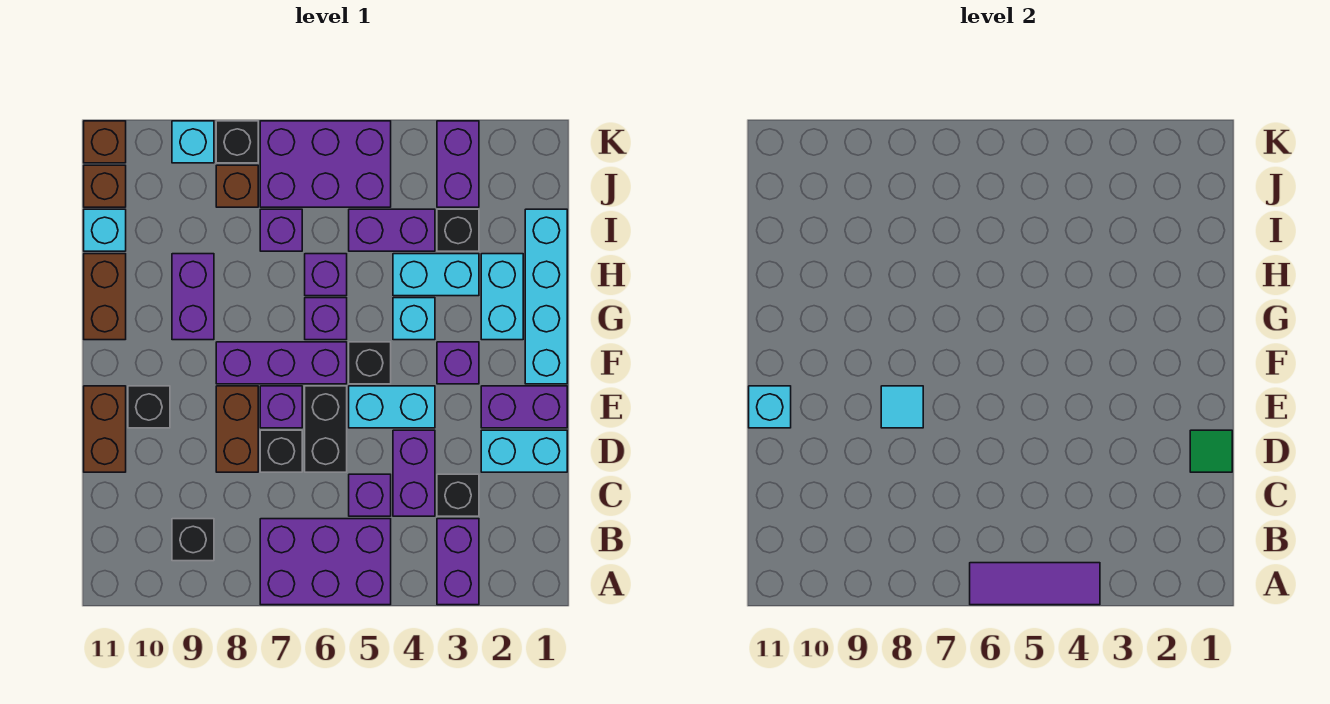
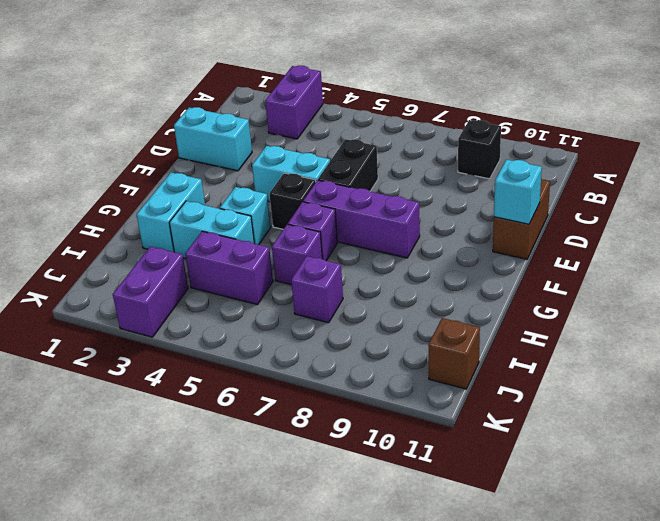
none -> purple brick A5:B7 level 1
none -> black brick C3 level 1
none -> purple brick C4:D4 level 1
none -> purple brick C5 level 1

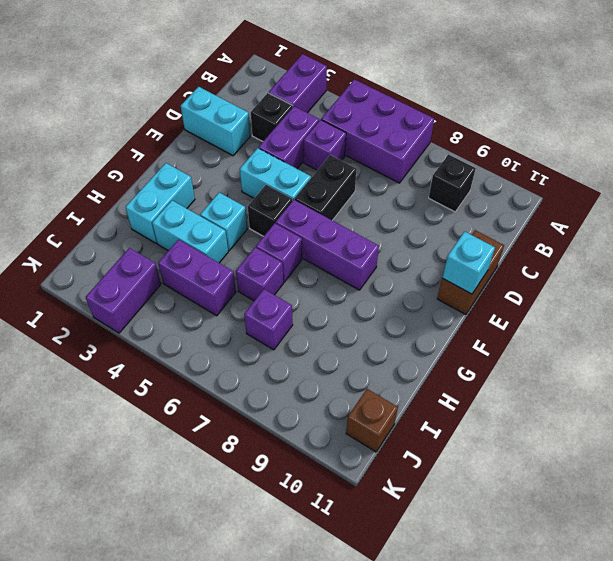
none -> black brick D7 level 1
none -> brown brick D8:E8 level 1
none -> purple brick E1:E2 level 1
none -> purple brick E7 level 1

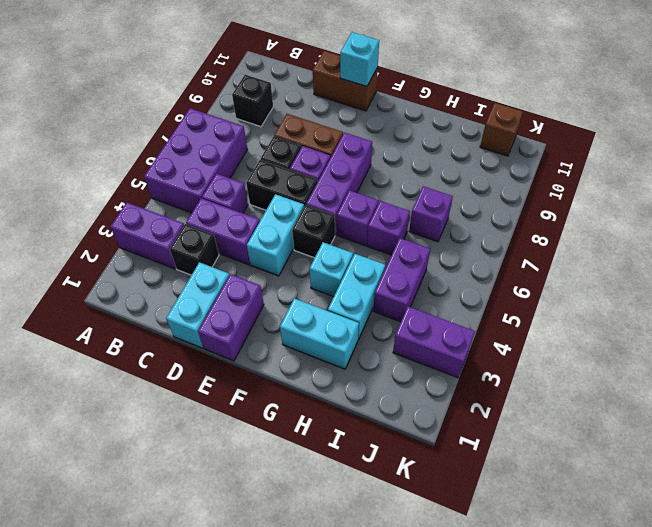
none -> black brick E10 level 1
none -> cyan brick F1:I1 level 1
none -> purple brick F3 level 1
none -> purple brick G9:H9 level 1

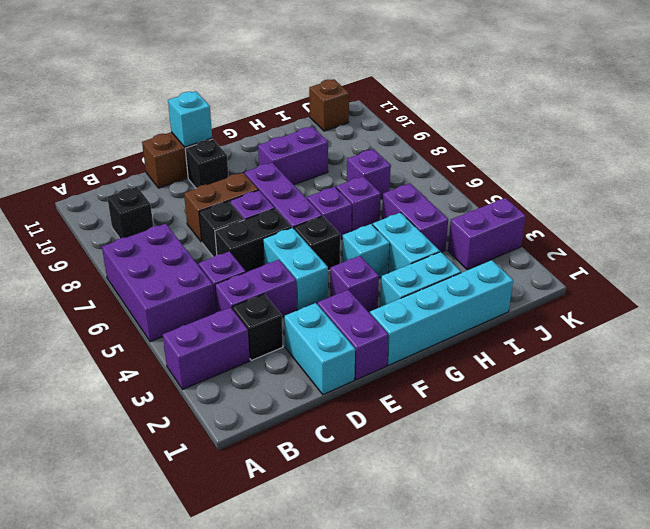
none -> brown brick G11:H11 level 1
none -> black brick I3 level 1
none -> cyan brick I11 level 1
none -> purple brick J5:K7 level 1

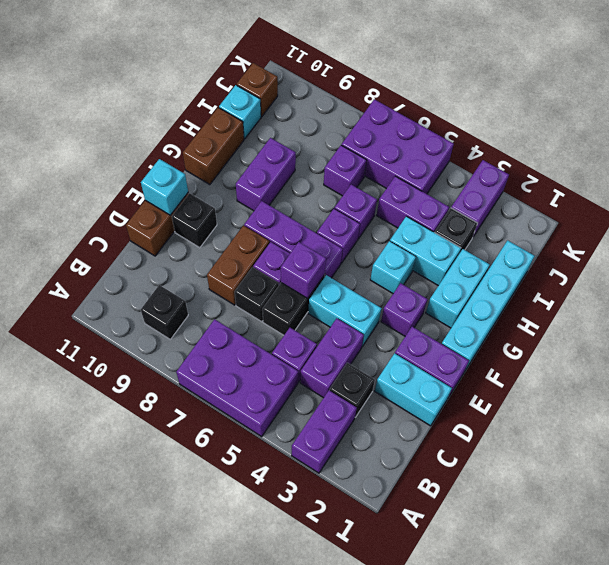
purple brick E6 level 2 -> none
none -> black brick F5 level 1
none -> brown brick J8 level 1
none -> black brick K8 level 1
none -> cyan brick K9 level 1

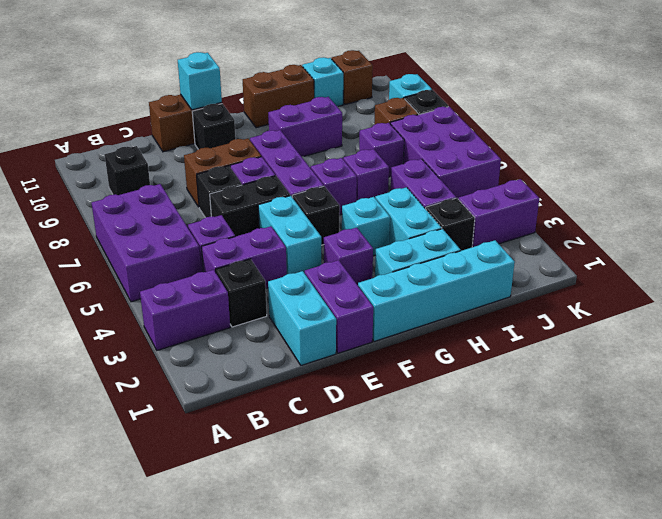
none -> brown brick K11 level 1
none -> purple tile A4:A6 level 2
none -> green tile D1 level 2
none -> cyan tile E8 level 2

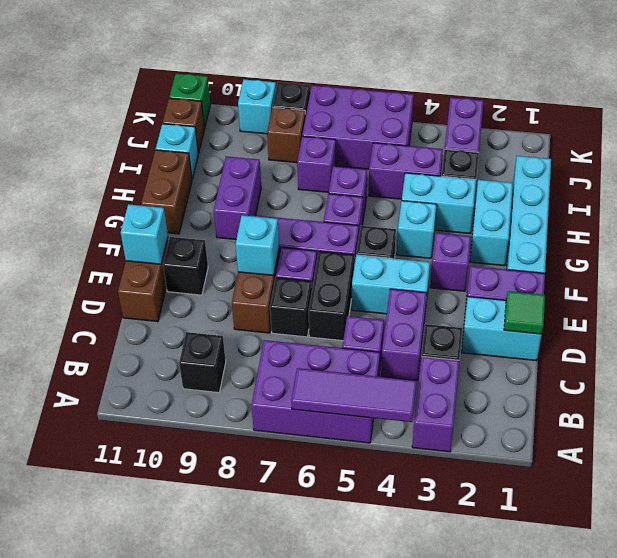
cyan brick E8 level 2 -> cyan tile E8 level 2
green brick K11 level 1 -> brown brick K11 level 1

